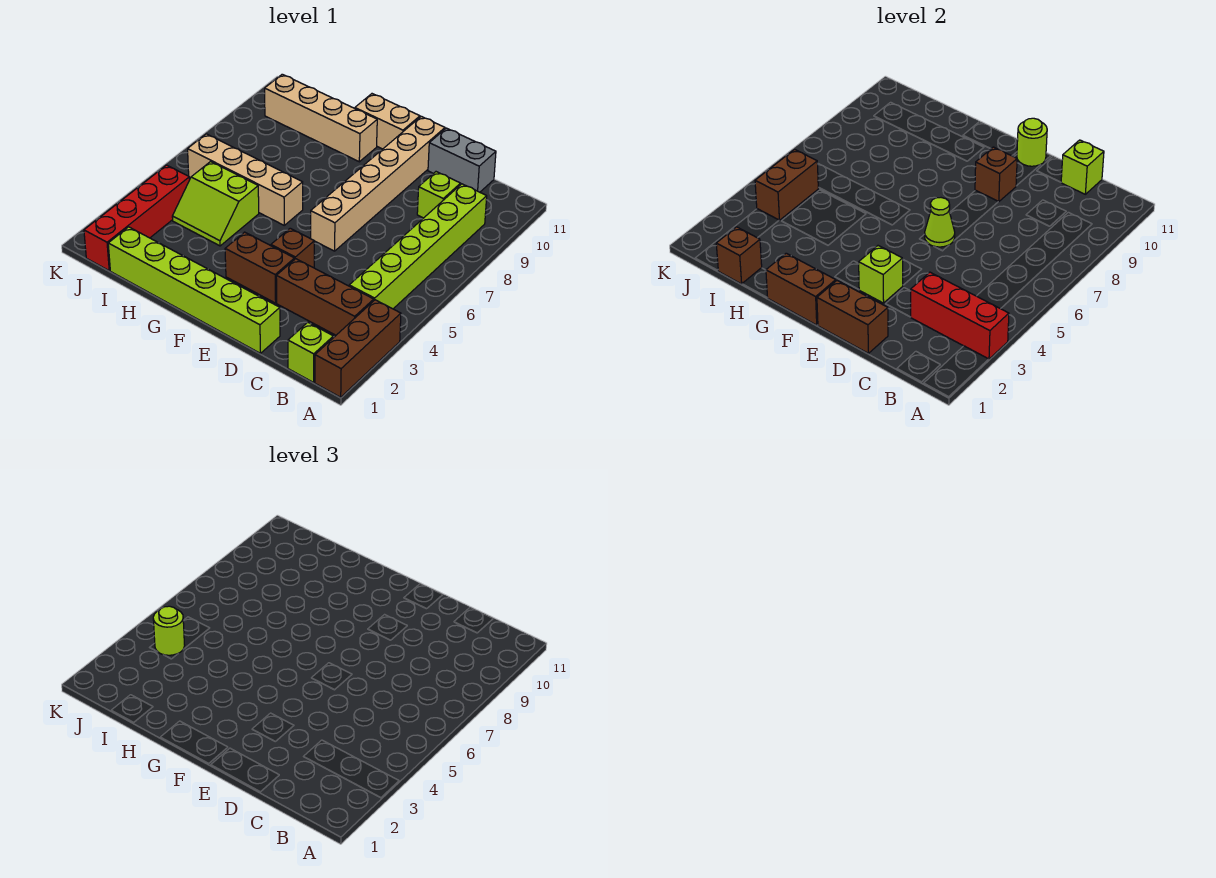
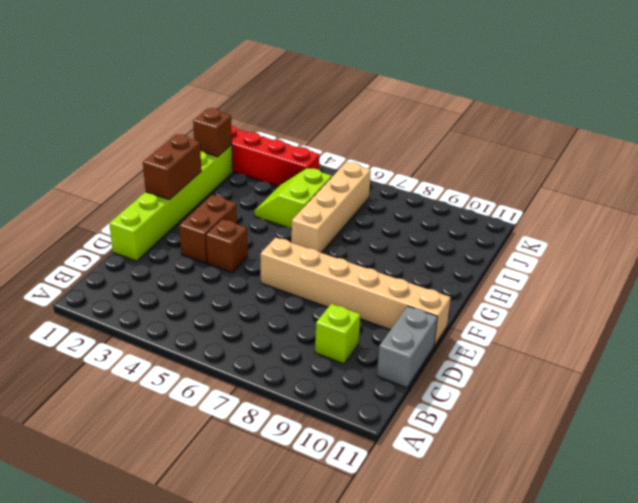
none -> brown brick A1:A3 level 1
none -> lime brick B1 level 1
none -> brown brick B3:D3 level 1

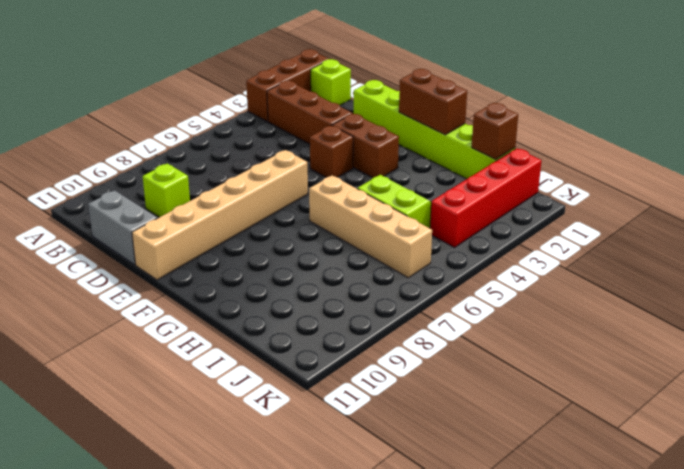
none -> lime brick B4:B9 level 1
none -> tan brick F11:G11 level 1
none -> tan brick G10:J10 level 1

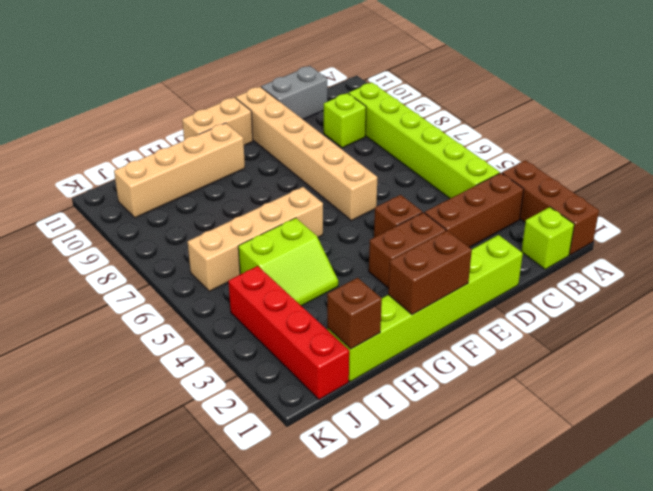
none -> red brick A3:C3 level 2
none -> lime brick C11 level 2
none -> brown brick D1:E1 level 2

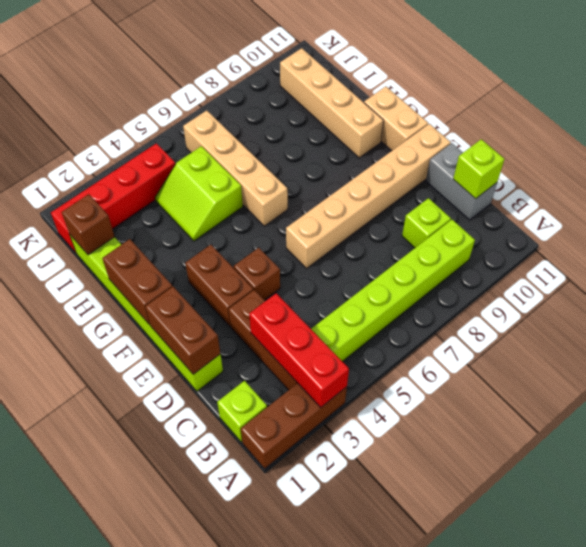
none -> lime brick E3 level 2
none -> lime cone E6 level 2
none -> brown brick E9 level 2

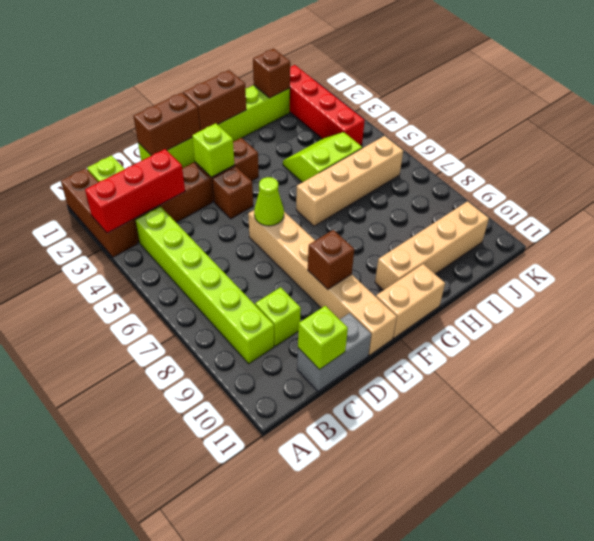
none -> lime round brick E11 level 2
none -> brown brick J4:J5 level 2
none -> lime round brick J4 level 3

